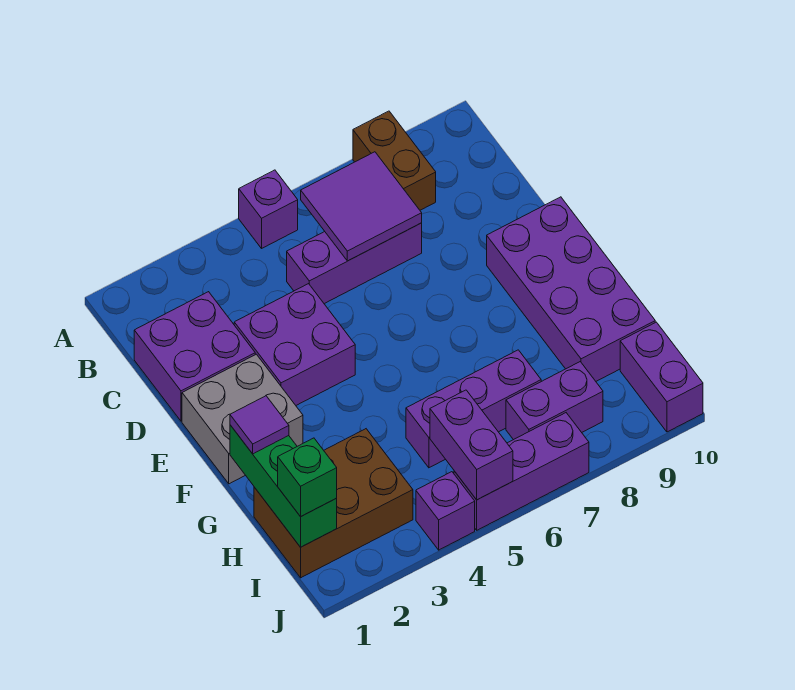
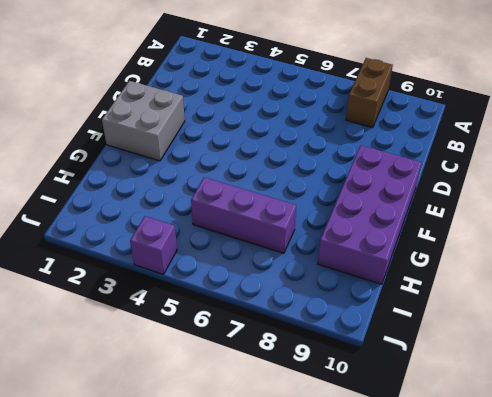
none -> purple brick A5 level 1
none -> purple brick C1:D2 level 1
none -> purple brick C5:C7 level 1

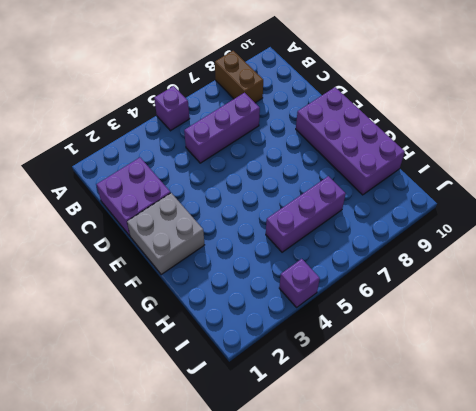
none -> purple brick D3:E4 level 1
none -> brown brick H1:I3 level 1
none -> purple brick I7:I8 level 1

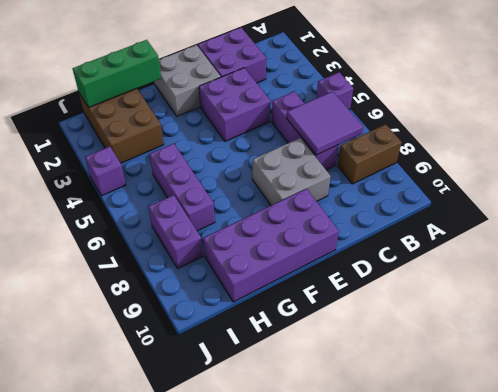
grey brick D7:E8 level 1 -> none
none -> purple brick I10:J10 level 1
none -> purple brick J5:J7 level 1
none -> purple brick I5:J5 level 2

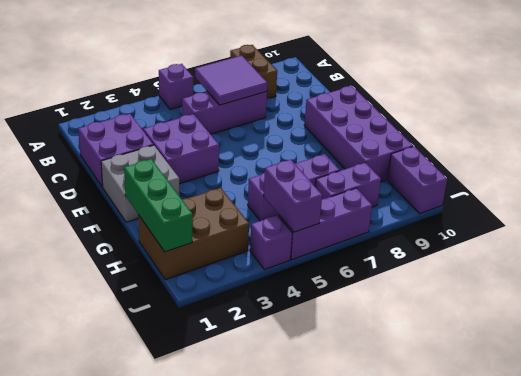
none -> purple tile G1 level 3
none -> green brick I1 level 3

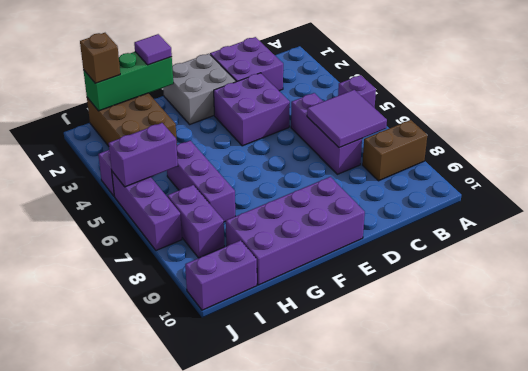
brown brick I1 level 3 -> green brick I1 level 3

